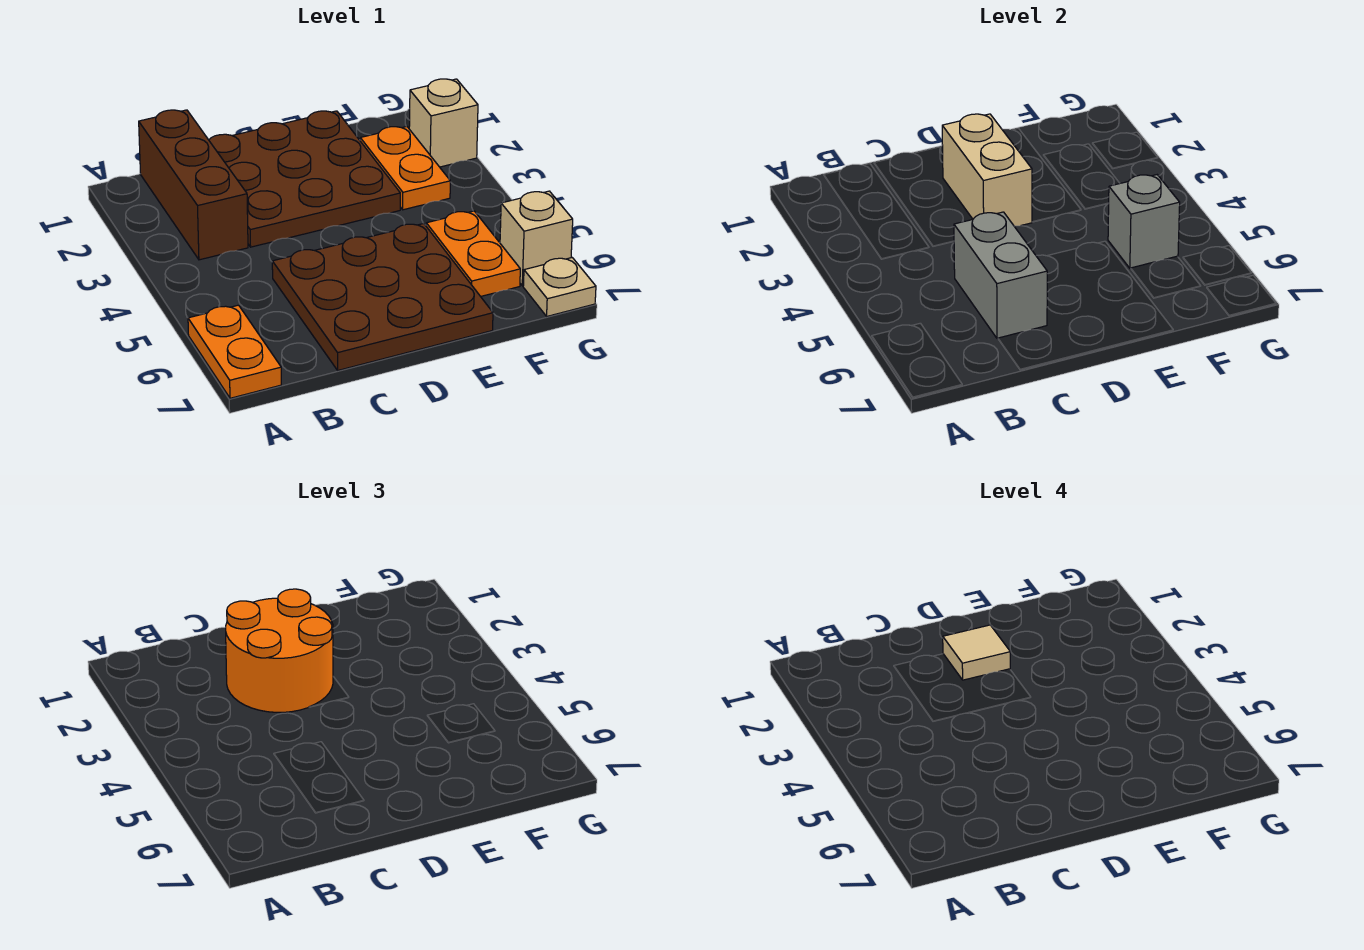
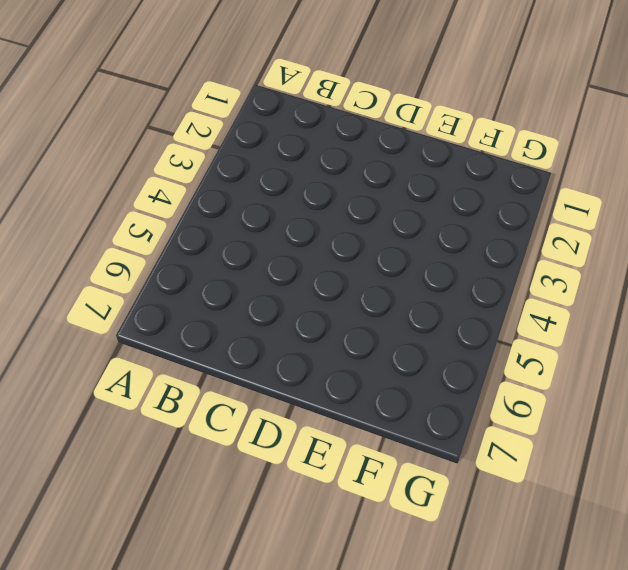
none -> orange plate A6:A7 level 1
none -> brown brick B1:B3 level 1
none -> brown plate C1:E3 level 1

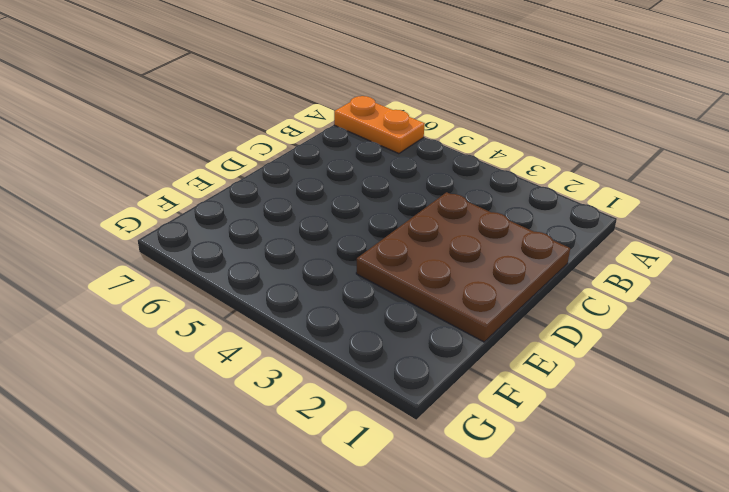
none -> brown brick B1:B3 level 1
none -> brown plate C5:E7 level 1
none -> orange plate F2:F3 level 1

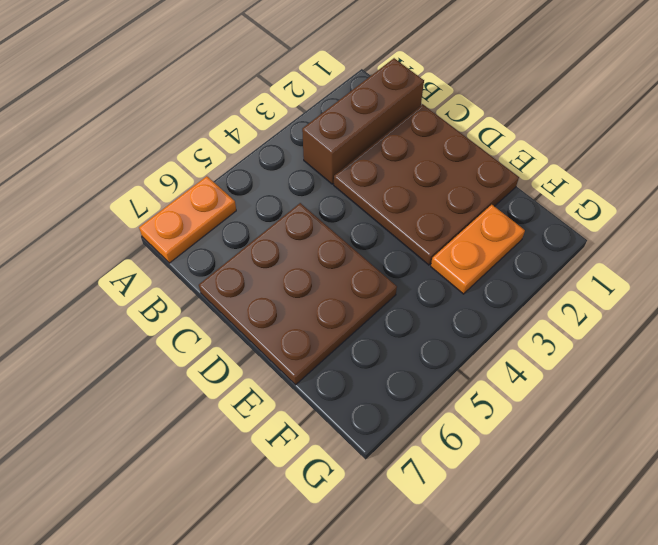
none -> orange plate F5:F6 level 1
none -> tan brick G2 level 1
none -> tan brick G6 level 1

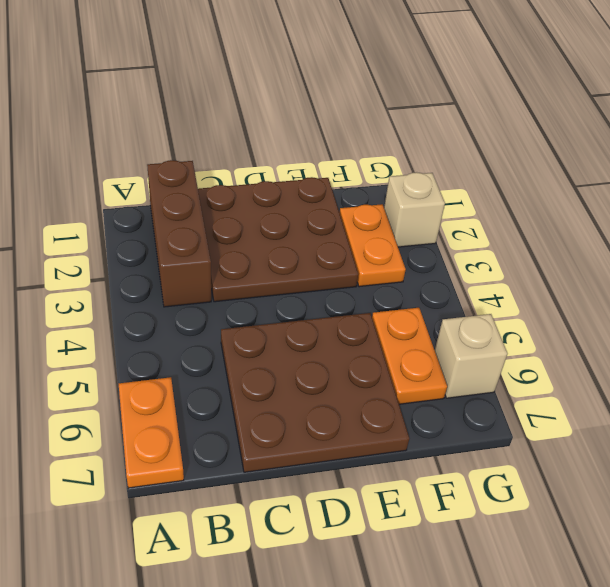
none -> tan plate G7 level 1
none -> grey brick C5:C6 level 2
none -> tan brick D2:D3 level 2

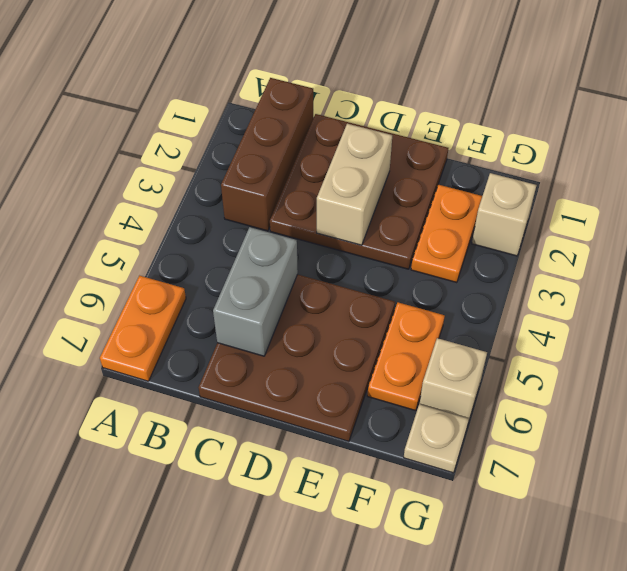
none -> grey brick F5 level 2
none -> orange round brick C2:D3 level 3
none -> tan tile D2 level 4

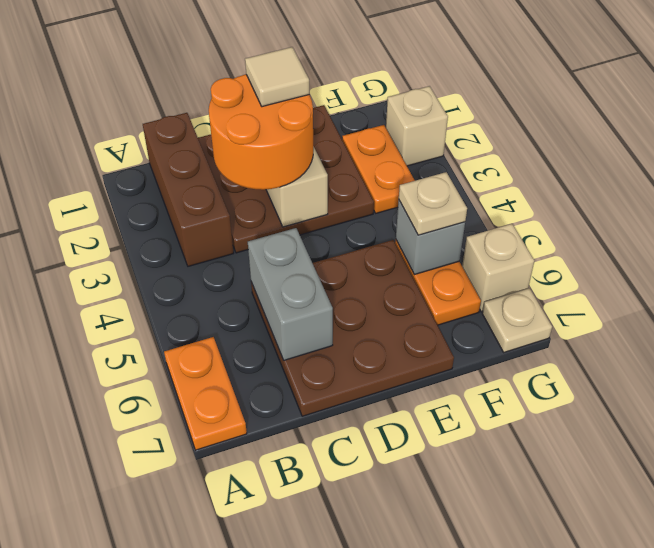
tan plate F5 level 3 -> none

